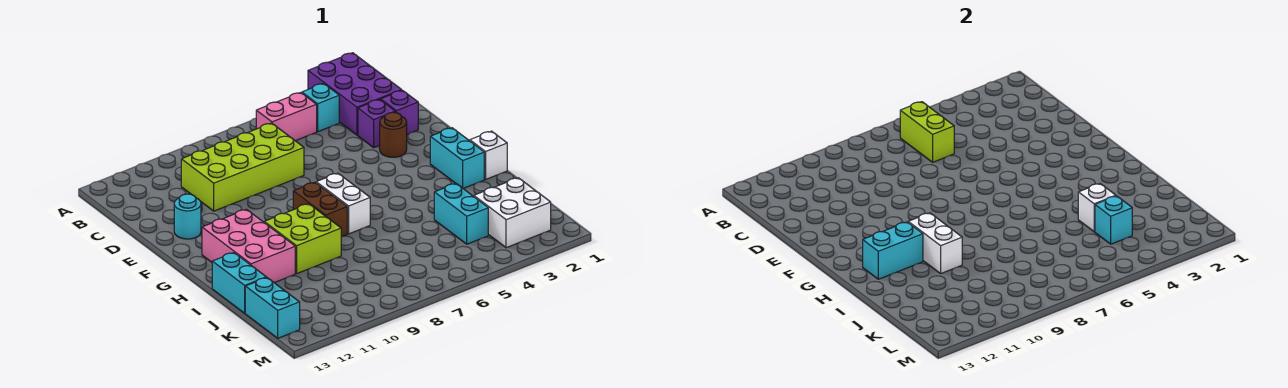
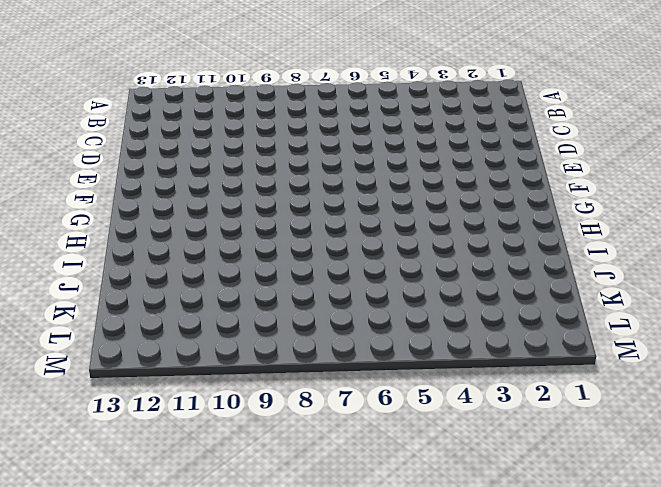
none -> purple brick A2:C3 level 1
none -> cyan brick B4 level 1
none -> pink brick B5:B6 level 1

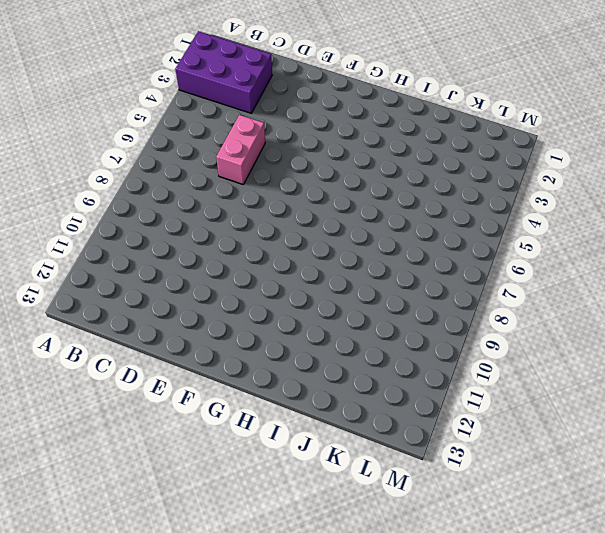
pink brick D5:D6 level 1 -> pink brick B5:B6 level 1
none -> cyan brick B4 level 1
none -> lime brick C7:D10 level 1
none -> purple brick D2 level 1

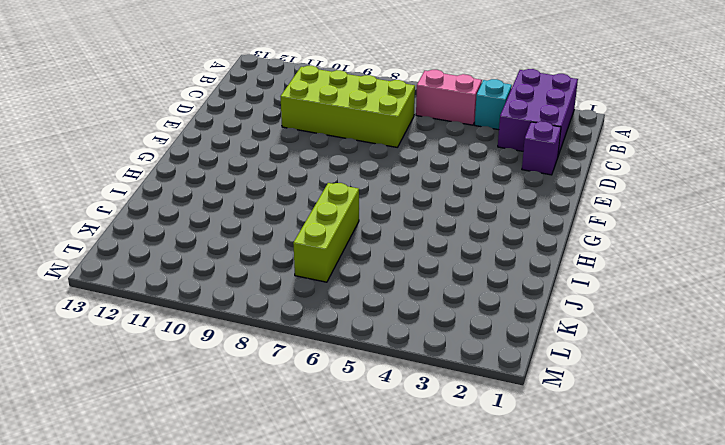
lime brick I7:K7 level 1 -> none
none -> purple brick D3 level 1
none -> brown round brick E3 level 1
none -> cyan round brick E12 level 1

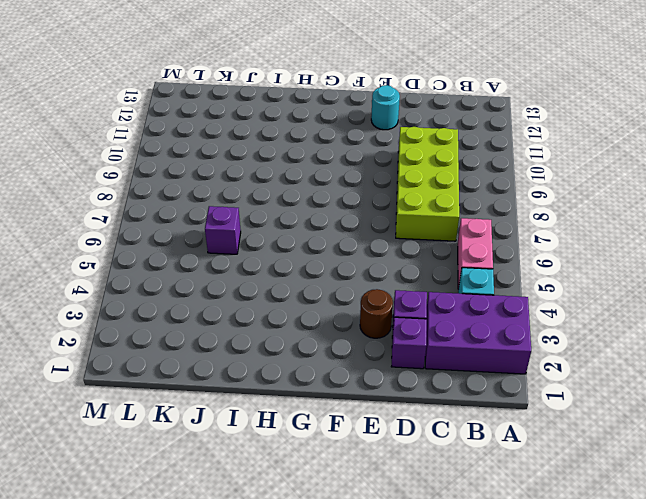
purple brick J6 level 1 -> none
none -> cyan brick G2:H2 level 1
none -> white brick G7:H7 level 1
none -> brown brick G8:H8 level 1

